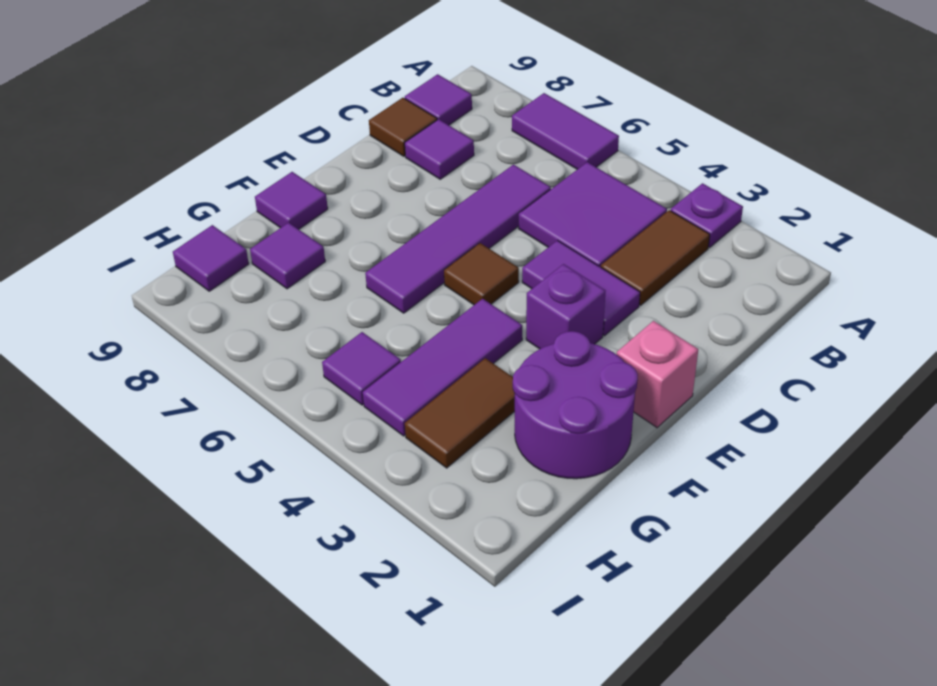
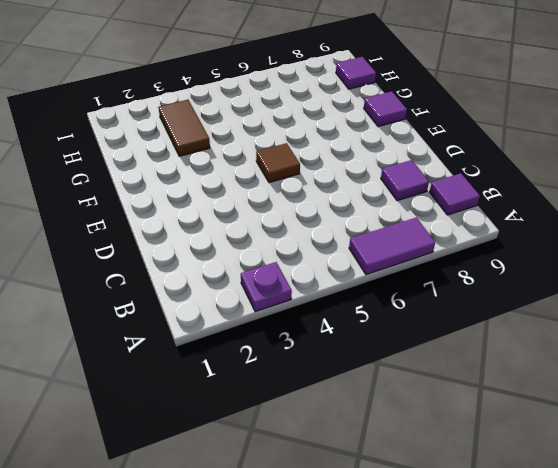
none -> brown tile B3:C3 level 1
none -> purple tile B4:C5 level 1
none -> purple tile C6:F6 level 1

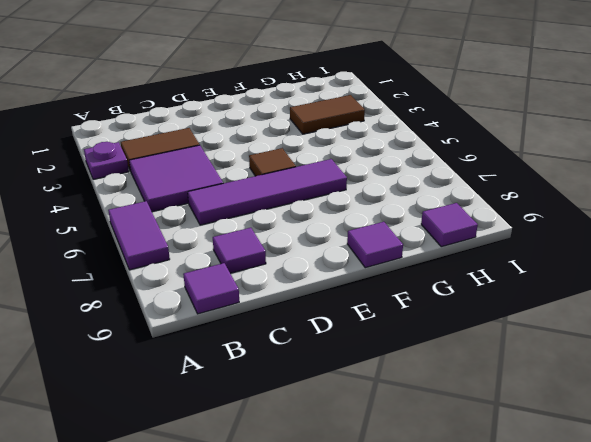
none -> brown tile C9 level 1
none -> purple tile D3:D4 level 1
none -> pink brick E1 level 1

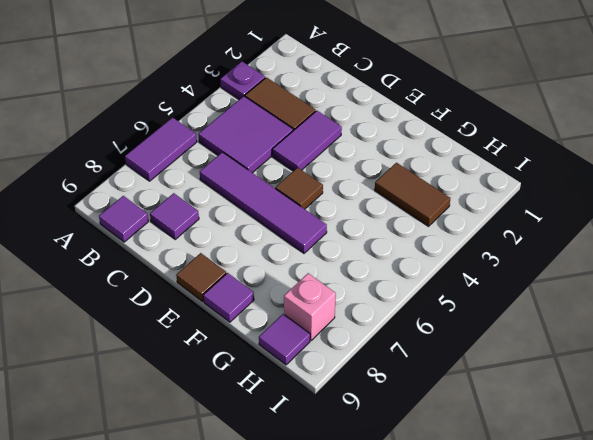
brown tile E9 level 1 -> brown tile C9 level 1
pink brick H8 level 1 -> pink brick E1 level 1
none -> purple brick E3 level 1
none -> purple round brick F1:G2 level 1
none -> purple tile F4:H4 level 1

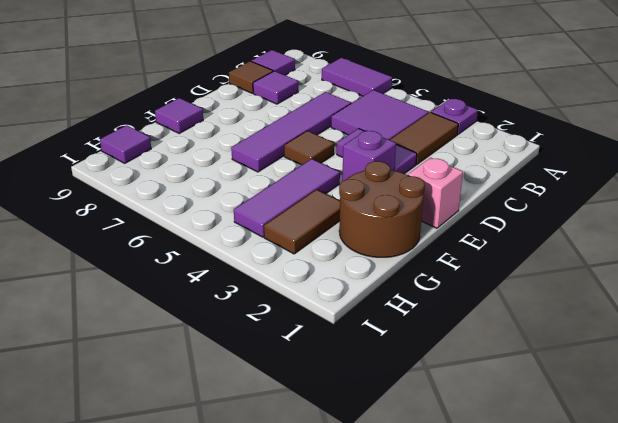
brown round brick F1:G2 level 1 -> purple round brick F1:G2 level 1
none -> purple tile G8 level 1
none -> purple tile H5 level 1

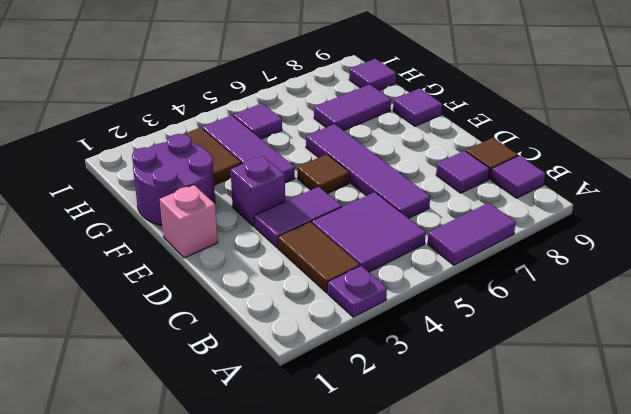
purple tile G7:G8 level 1 -> purple tile G8 level 1

